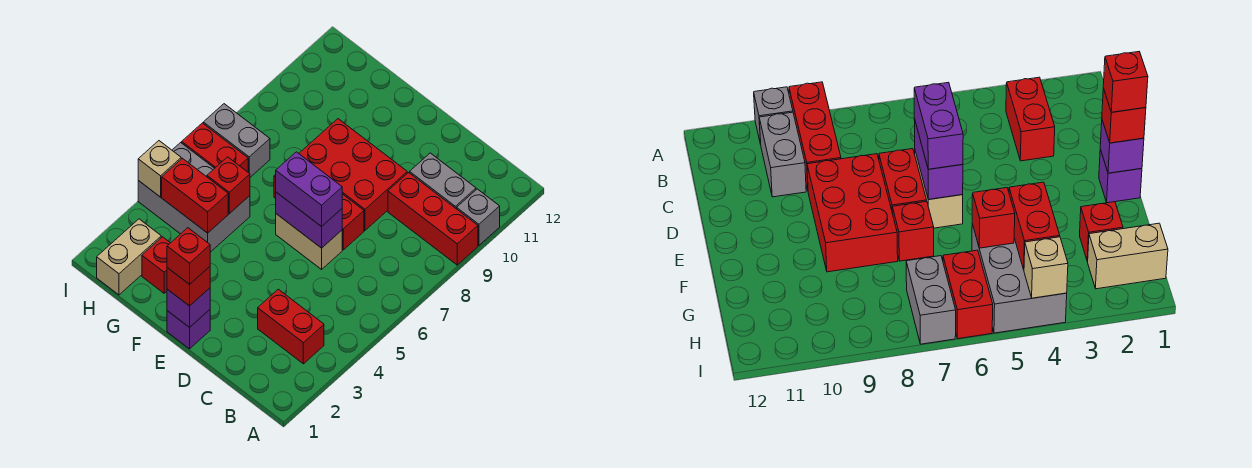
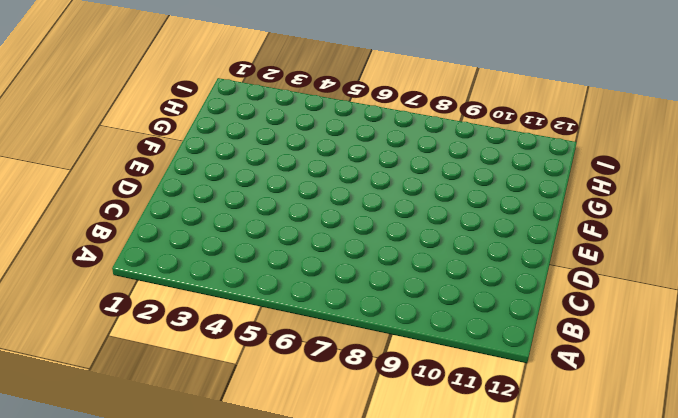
none -> red brick A9:C9 level 1
none -> grey brick A10 level 1
none -> red brick B3:C3 level 1

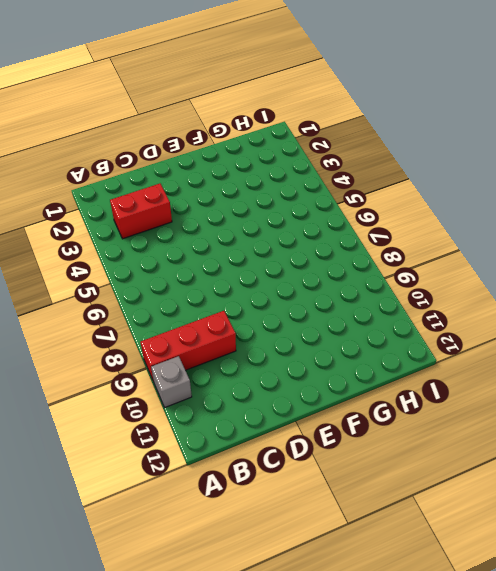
none -> grey brick B10:C10 level 1
none -> tan brick D6:E6 level 1
none -> red brick D7:E7 level 1

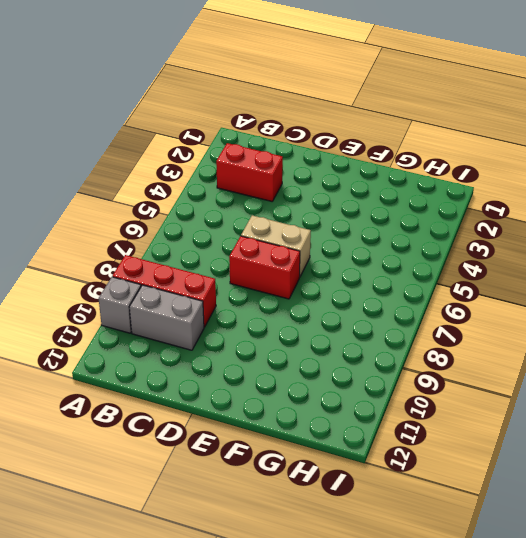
none -> red brick D8:F9 level 1
none -> purple brick E1 level 1
none -> red brick F7 level 1

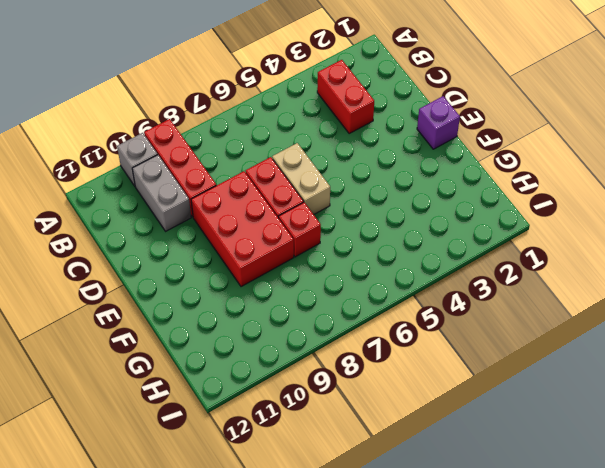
none -> red brick G2 level 1
none -> grey brick G4:I5 level 1
none -> tan brick H1:H2 level 1

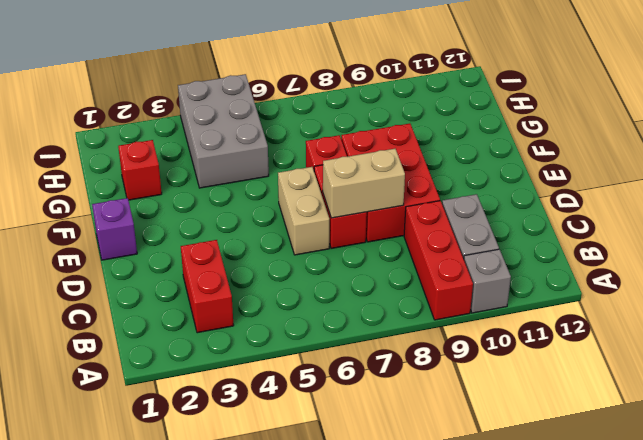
tan brick D7:D8 level 2 -> tan brick H1:H2 level 1
none -> red brick H6:I6 level 1
none -> grey brick H7:I7 level 1
none -> purple brick D6:E6 level 2

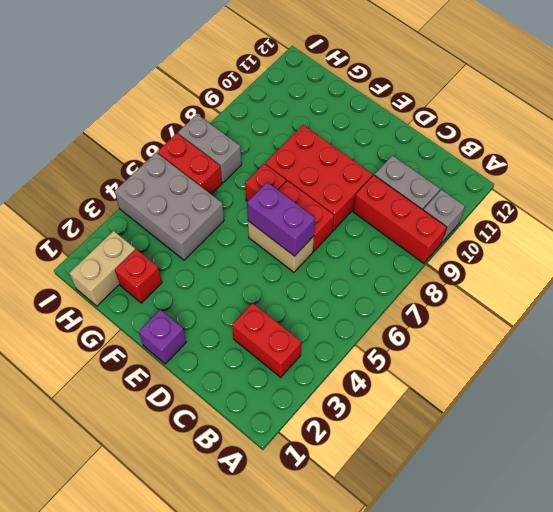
none -> purple brick E1 level 2
none -> red brick G4:H4 level 2
none -> red brick G5 level 2

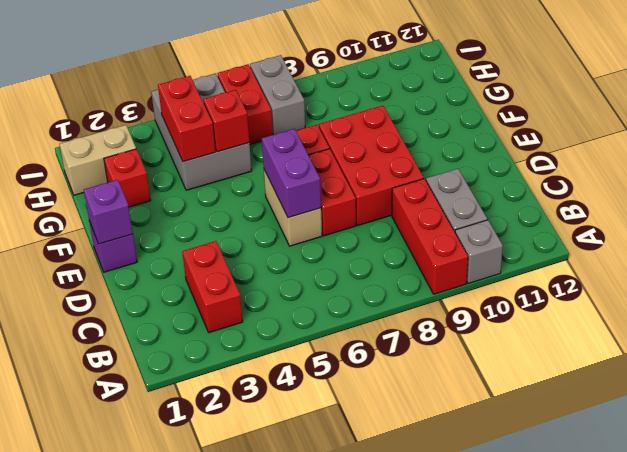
none -> tan brick I4 level 2
none -> purple brick D6:E6 level 3
none -> red brick E1 level 3

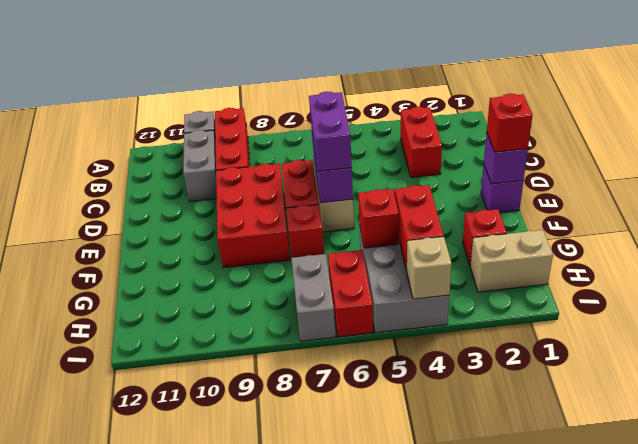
none -> red brick E1 level 4

